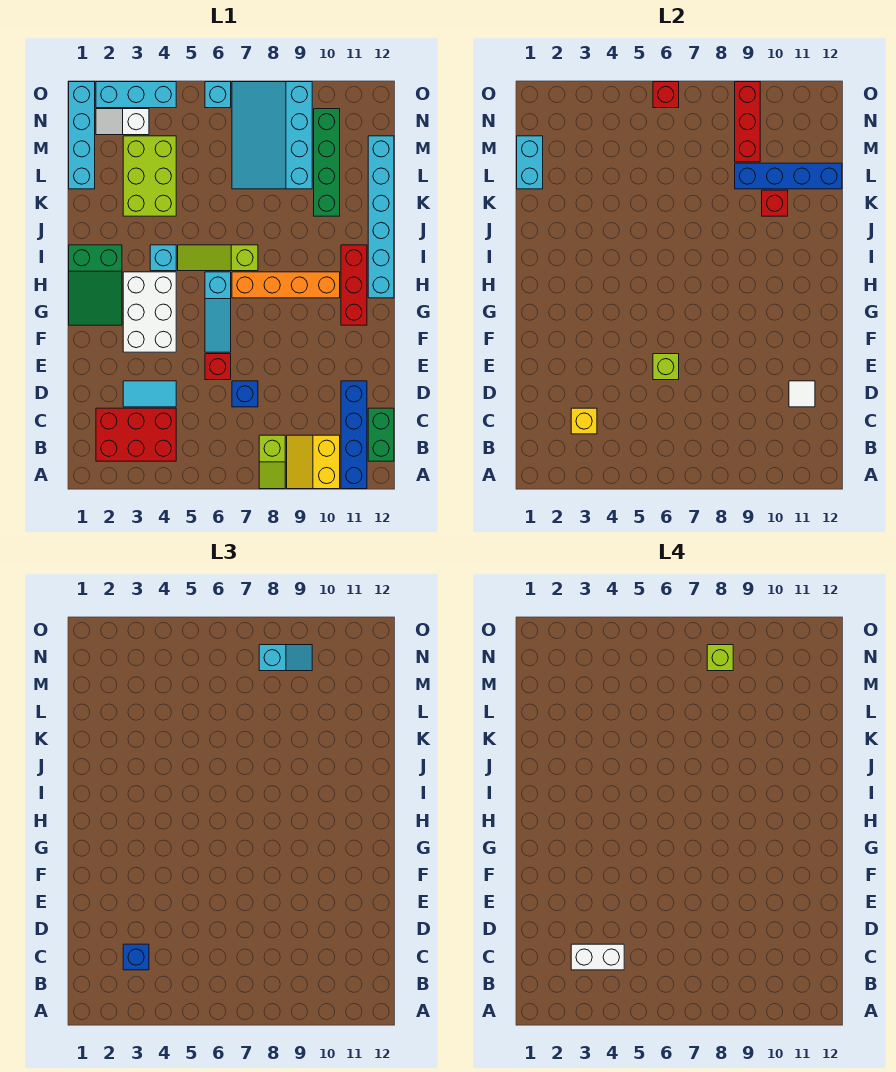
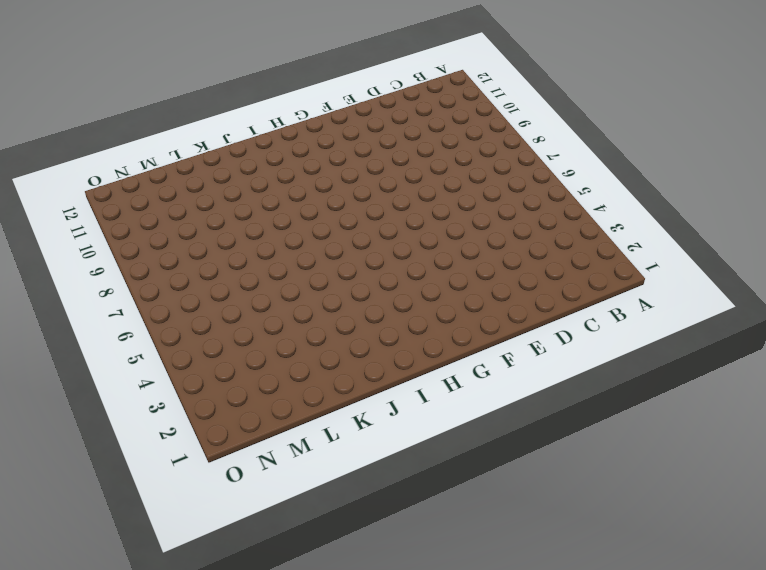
none -> lime slope A8:B8 level 1 top B
none -> yellow slope A9:B10 level 1 top 10
none -> blue brick A11:D11 level 1
none -> red brick B2:C4 level 1

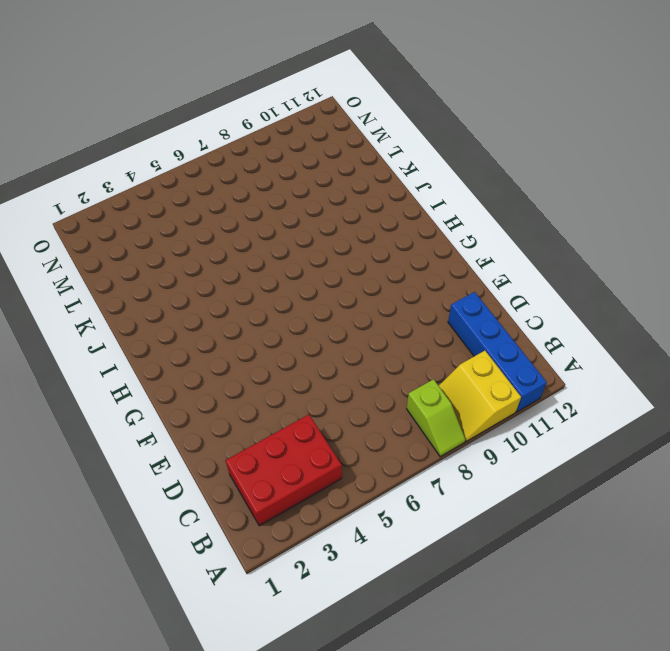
none -> green brick B12:C12 level 1
none -> cyan tile D3:D4 level 1
none -> blue brick D7 level 1
none -> red brick E6 level 1

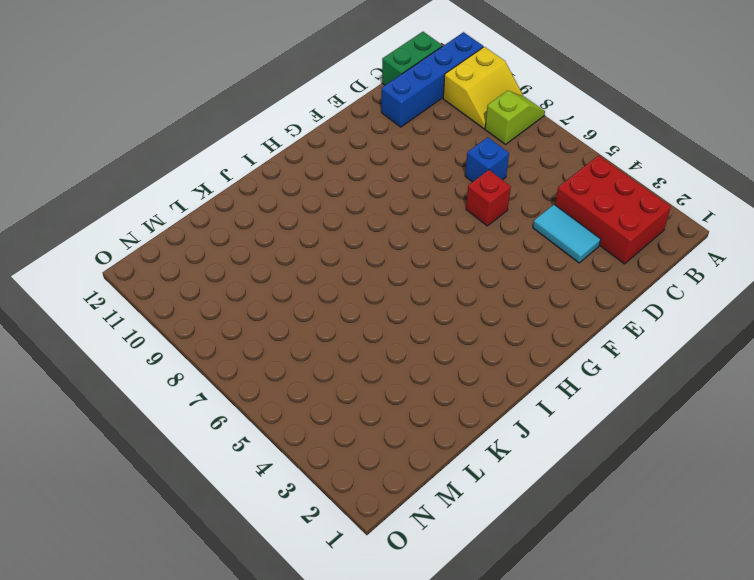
none -> white brick F3:H4 level 1
none -> cyan slope F6:H6 level 1 top H
none -> green slope G1:I2 level 1 top I
none -> red brick G11:I11 level 1

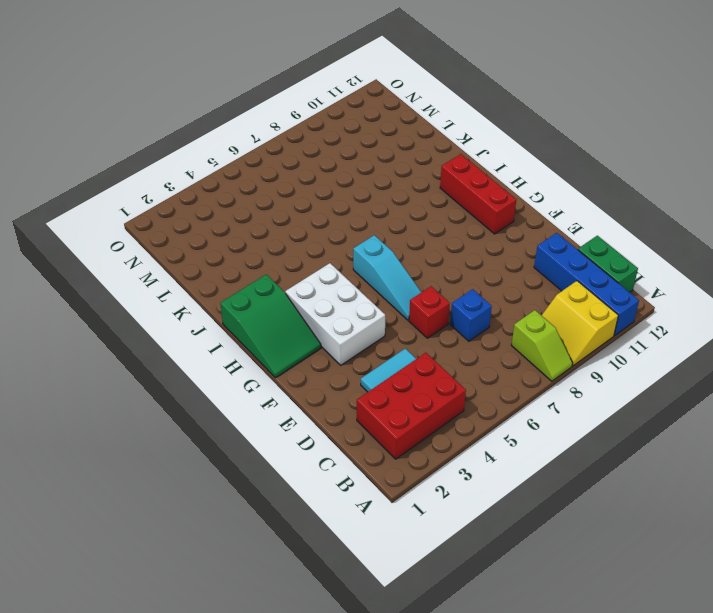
none -> orange brick H7:H10 level 1
none -> cyan brick H12:M12 level 1
none -> cyan brick I4 level 1
none -> lime slope I5:I7 level 1 top 7

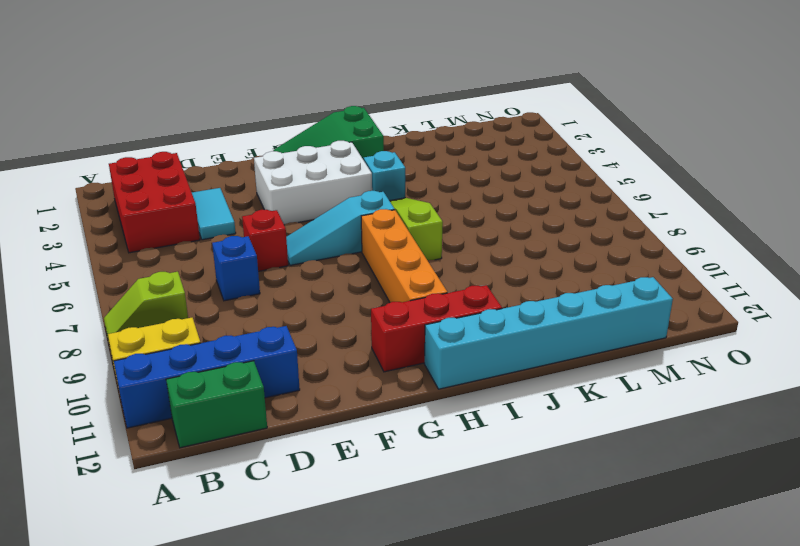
none -> lime brick K3:M4 level 1
none -> green brick K10:N10 level 1
none -> cyan brick L1:O1 level 1
none -> cyan slope L7:O9 level 1 top 9

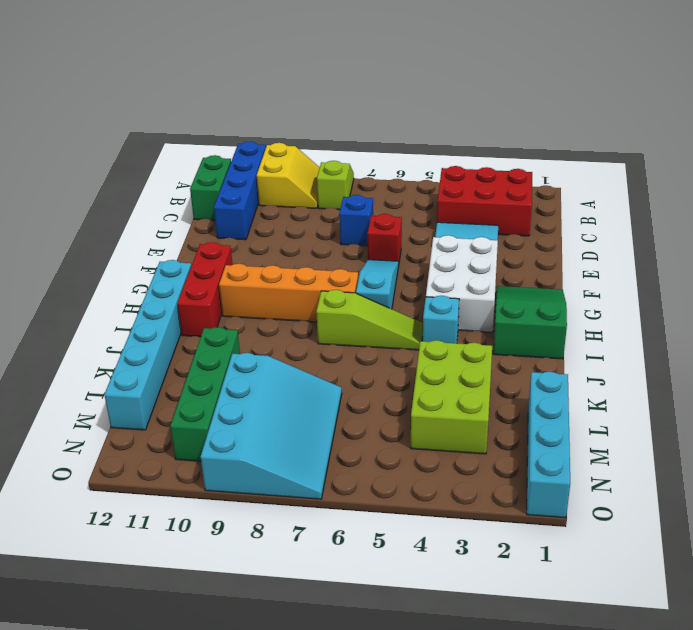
none -> white slope N2:N3 level 1 top 3
none -> cyan brick O2:O4 level 1
none -> cyan brick O6 level 1
none -> yellow brick C3 level 2

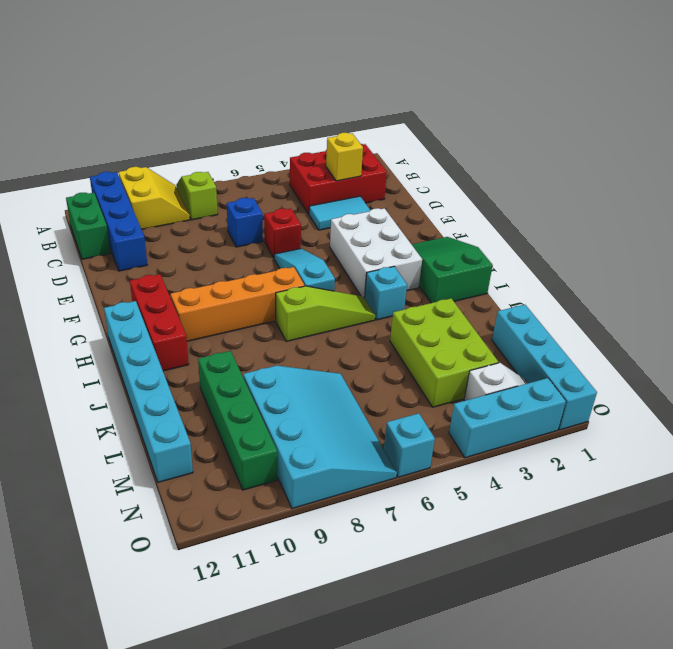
none -> white tile D11 level 2
none -> lime brick E6 level 2
none -> red brick K10 level 2
none -> cyan brick L1:M1 level 2

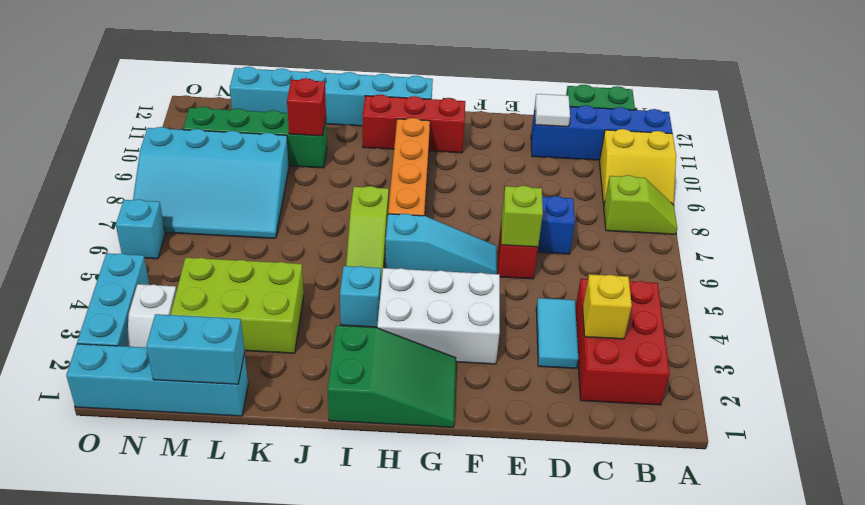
none -> blue brick L9:L12 level 2
none -> red brick M9:O9 level 2
none -> red brick O6 level 2
none -> blue brick C3 level 3

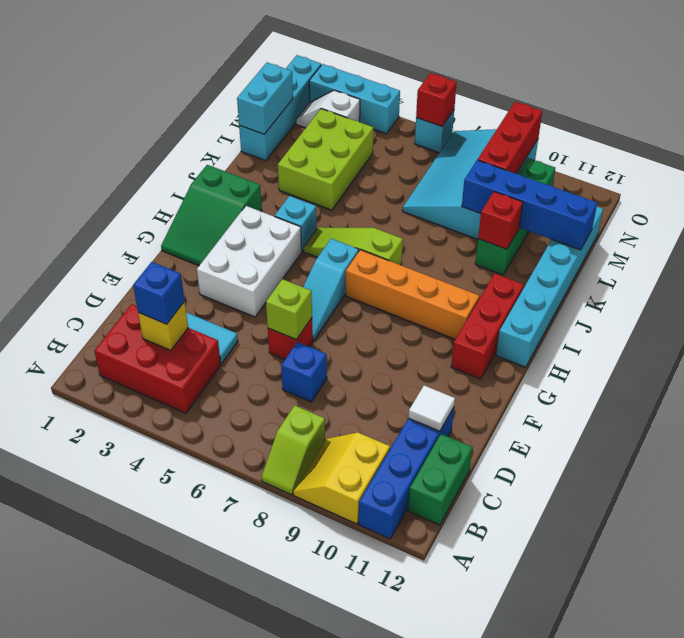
none -> cyan slope N8:N9 level 3 top 8
none -> white brick C3:C4 level 4
none -> lime brick N8 level 4

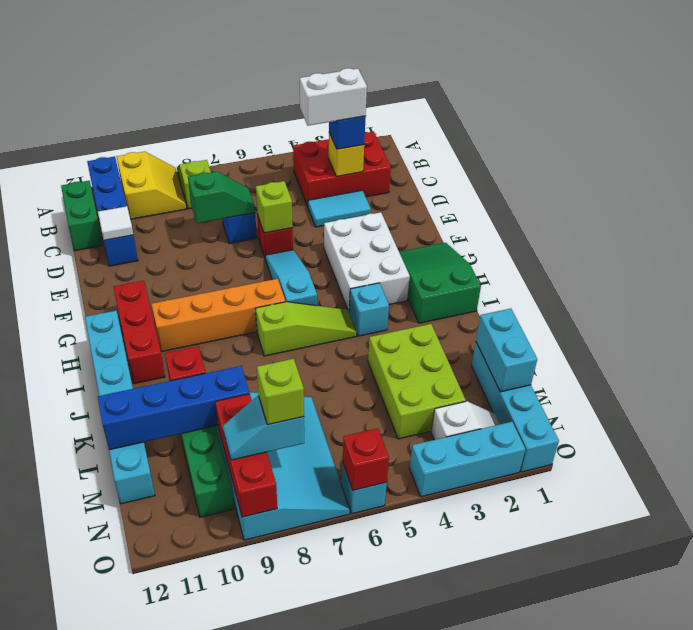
green slope D7:D8 level 2 top 8 -> none

